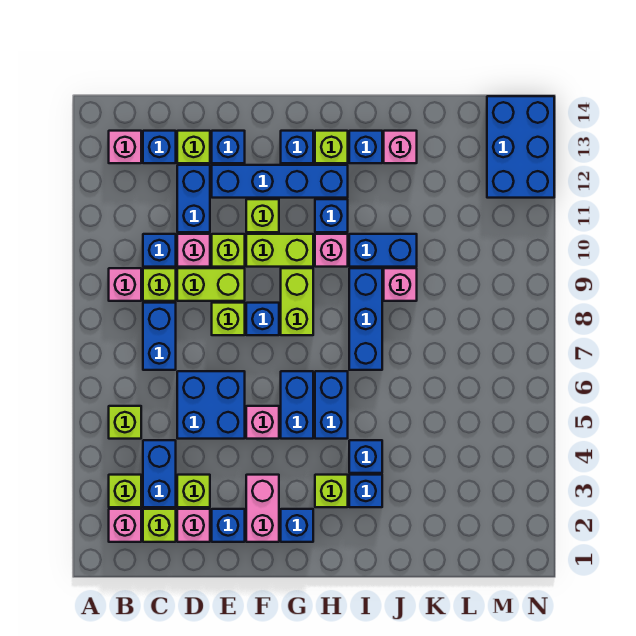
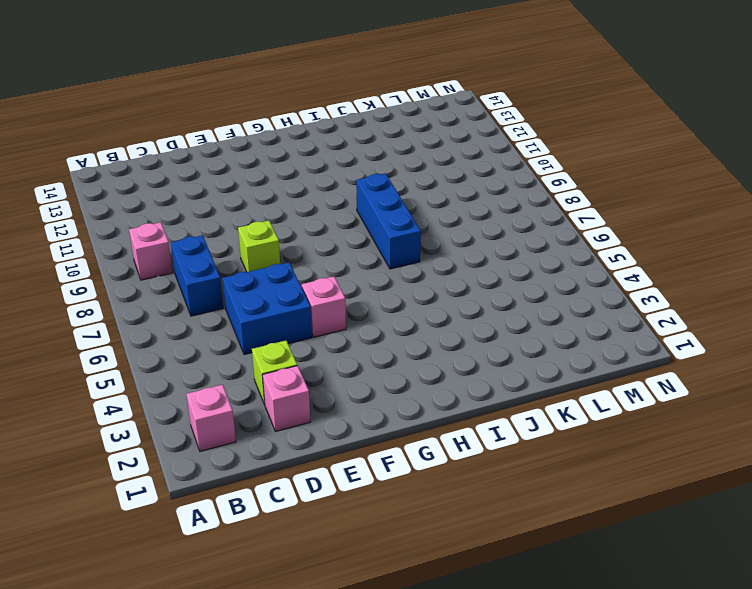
none -> lime brick B3 level 1
none -> lime brick B5 level 1
none -> pink brick B13 level 1
none -> lime brick C2 level 1

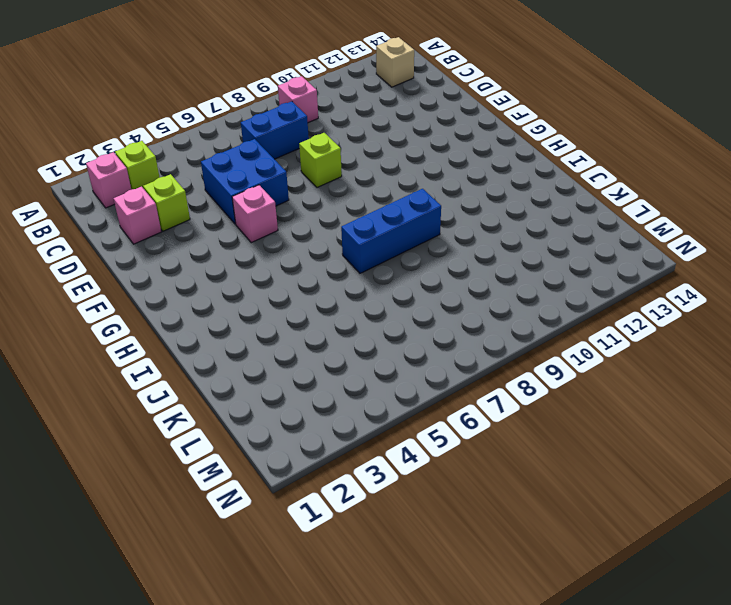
tan brick B13 level 1 -> pink brick B13 level 1
none -> lime brick B5 level 1
none -> lime brick C2 level 1
none -> blue brick C3:C4 level 1
none -> lime brick C9 level 1

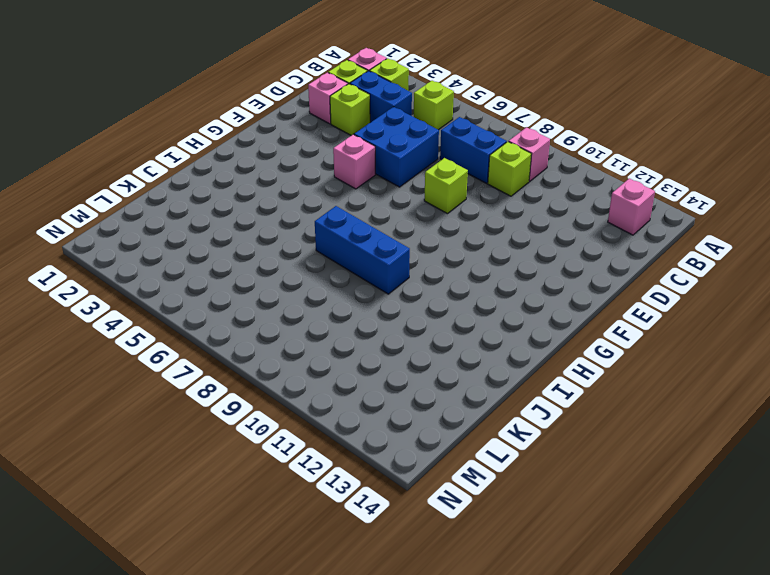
none -> blue brick C10 level 1
none -> blue brick C13 level 1
none -> lime brick D9:E9 level 1
none -> pink brick D10 level 1

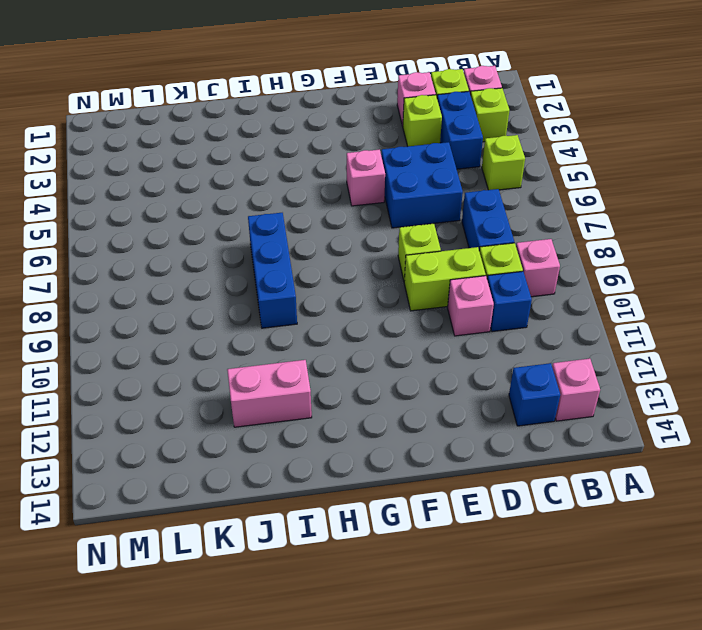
pink brick I12:J12 level 1 -> pink brick F2:F3 level 1
none -> blue brick D11:D12 level 1
none -> lime brick D13 level 1
none -> blue brick E2 level 1
none -> lime brick E10 level 1

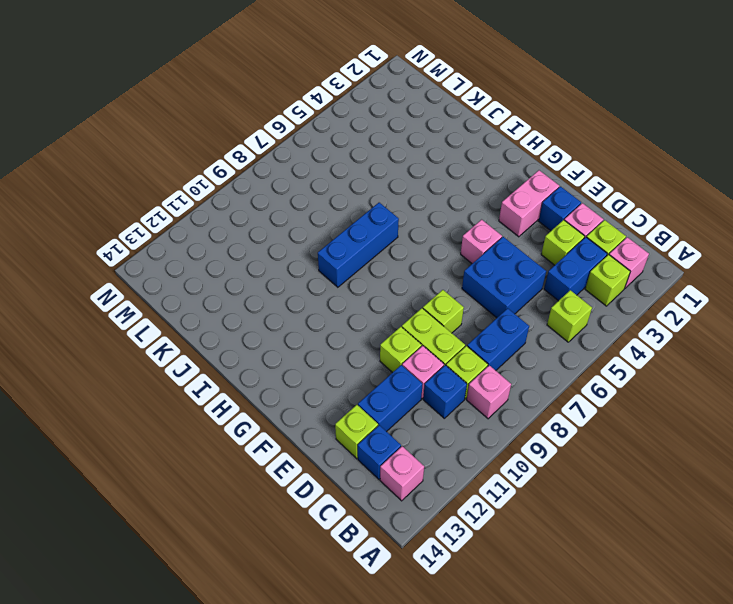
none -> blue brick E12:H12 level 1
none -> blue brick E13 level 1
none -> blue brick F8 level 1
none -> lime brick F10:G10 level 1

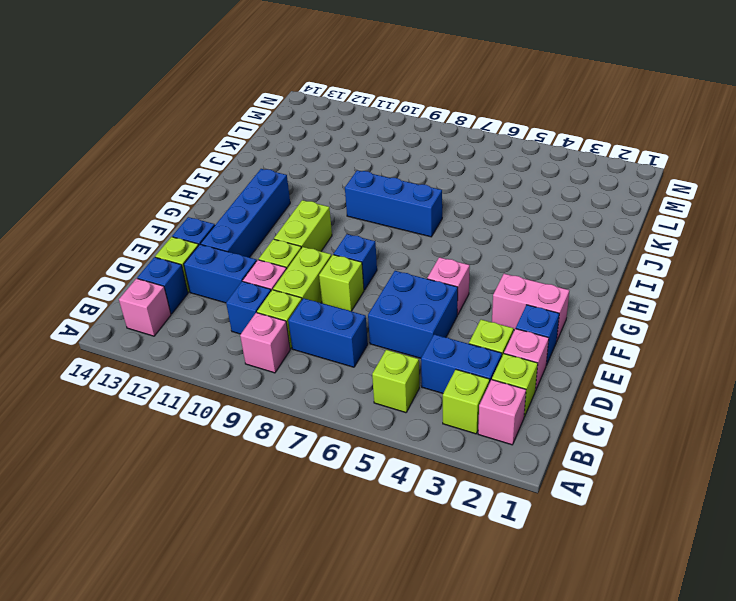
none -> lime brick F11 level 1
none -> blue brick G2 level 1
none -> blue brick G5:G6 level 1
none -> lime brick G8:G9 level 1

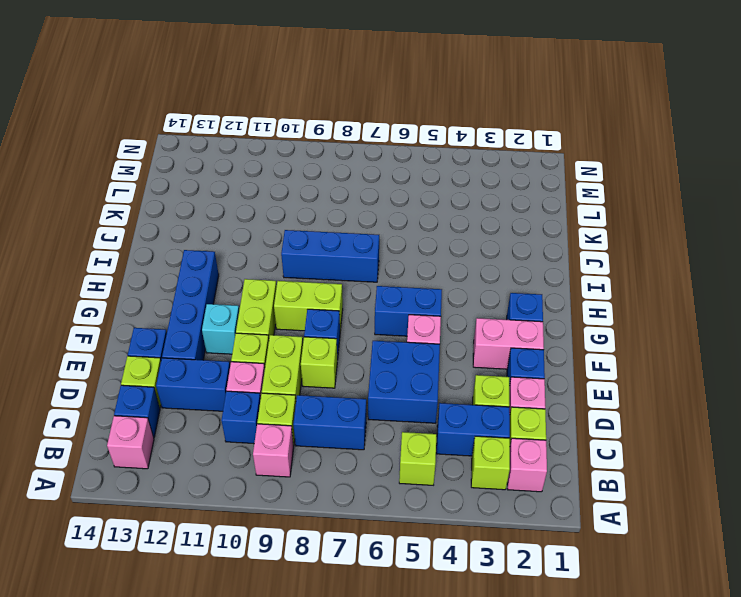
cyan brick F11 level 1 -> lime brick F11 level 1
none -> blue brick G13 level 1
none -> lime brick H3 level 1
none -> blue brick H5:H6 level 1
none -> pink brick H10 level 1

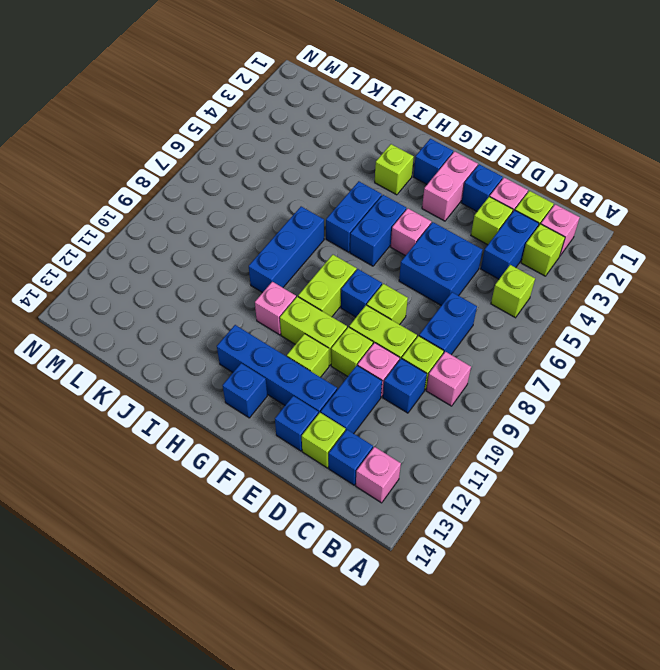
none -> blue brick H11 level 1
none -> lime brick H13 level 1
none -> blue brick I3 level 1
none -> blue brick I4 level 1

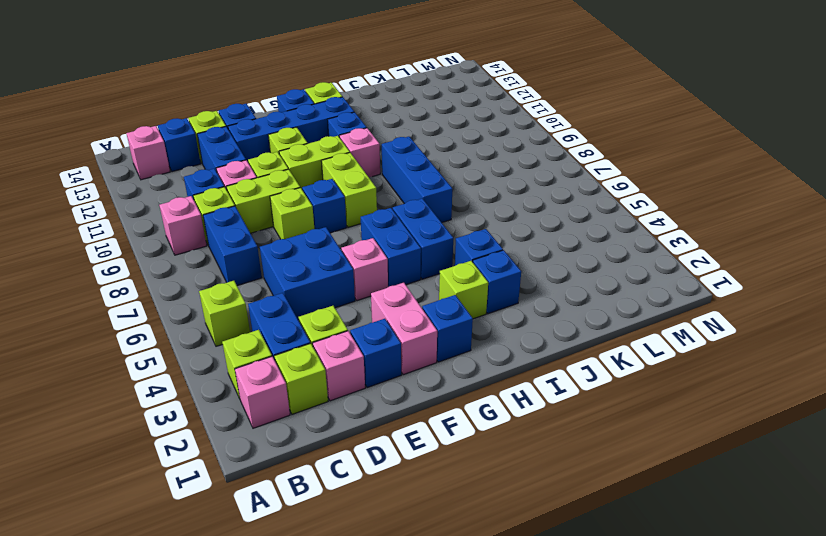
none -> blue brick I10:J10 level 1
none -> blue brick I13 level 1
none -> pink brick J9 level 1
none -> pink brick J13 level 1

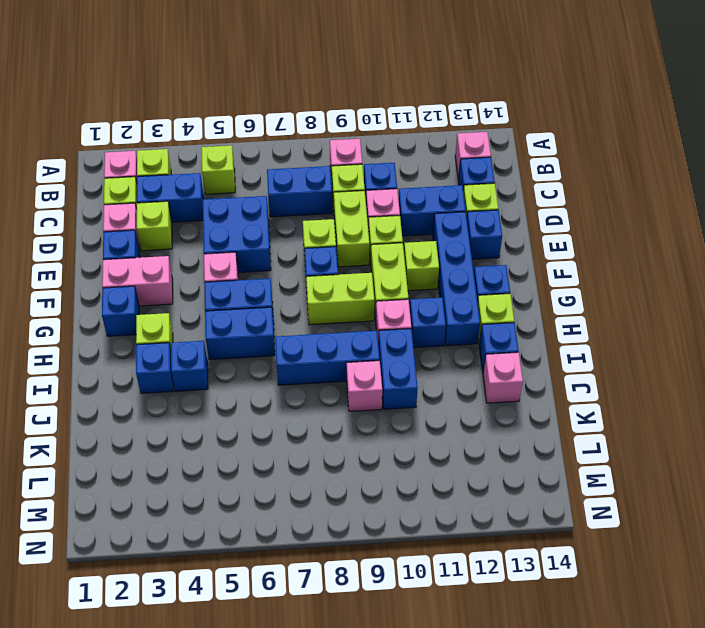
none -> blue brick M12:N14 level 1

